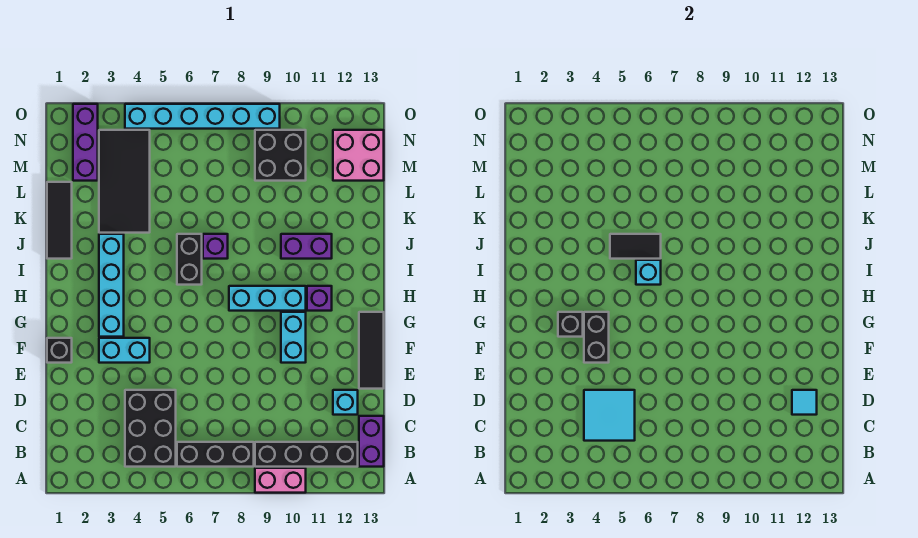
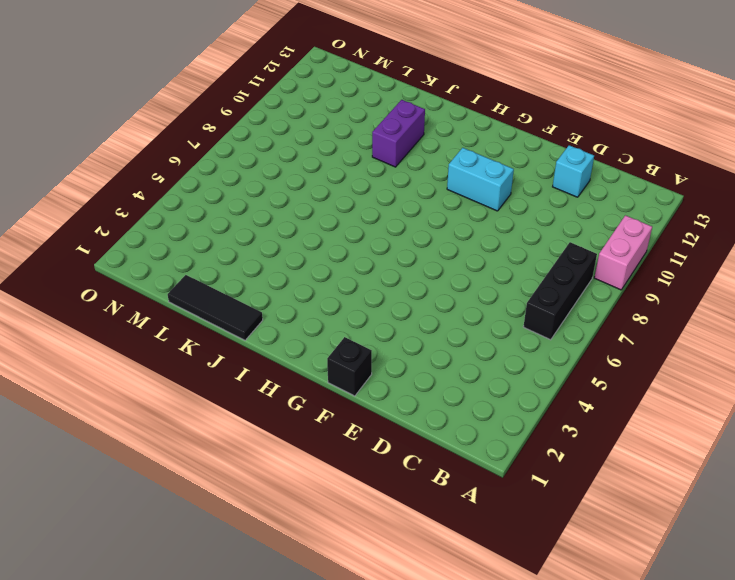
none -> black brick B4:D5 level 1
none -> black brick B9:B12 level 1
none -> purple brick B13:C13 level 1

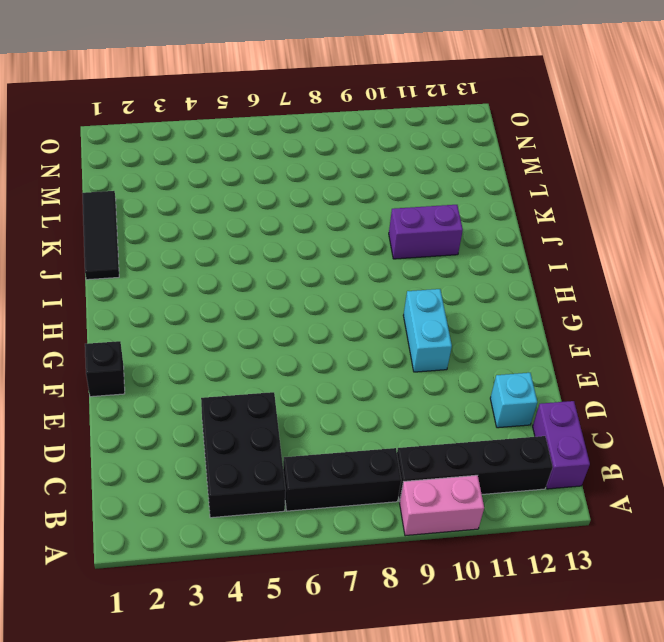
none -> black tile E13:G13 level 1
none -> cyan brick F3:F4 level 1
none -> cyan brick G3:J3 level 1

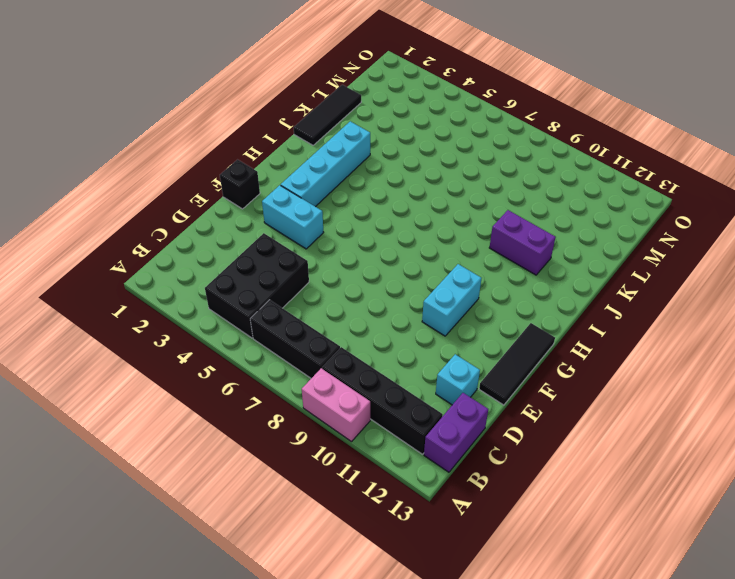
none -> cyan brick H8:H10 level 1
none -> purple brick H11 level 1
none -> black brick I6:J6 level 1

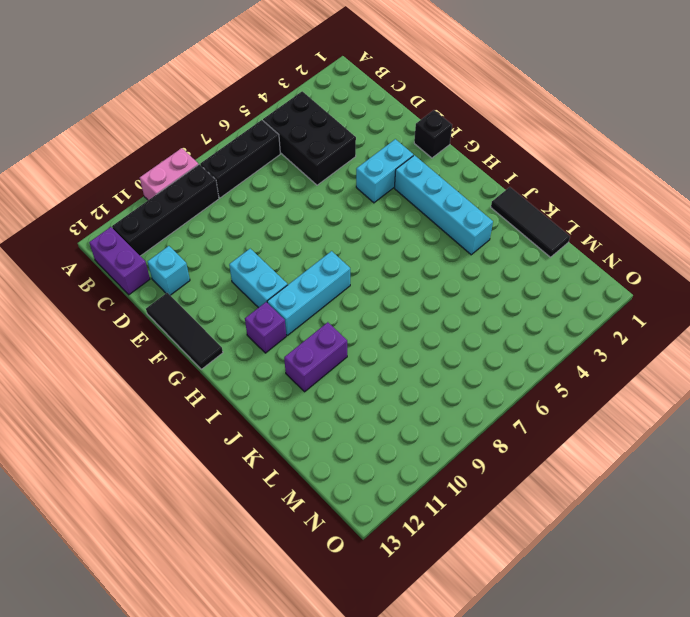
none -> black brick I6:J6 level 1
none -> purple brick J7 level 1
none -> black tile K3:N4 level 1

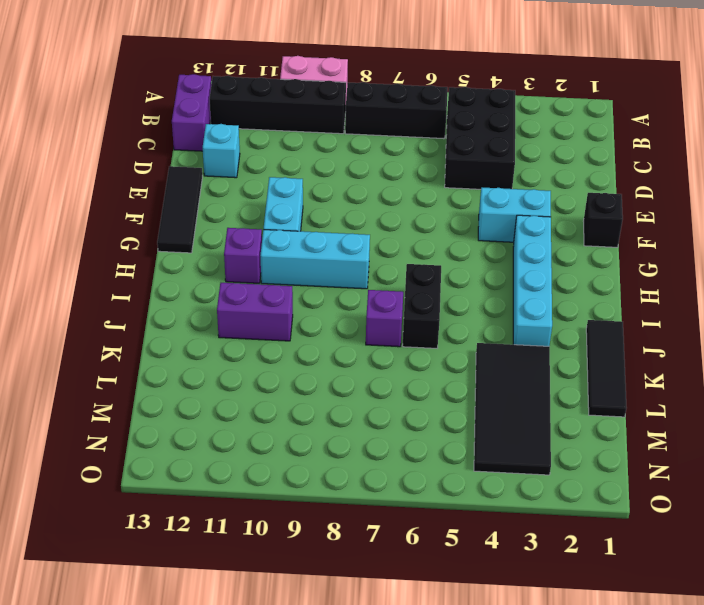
none -> purple brick M2:O2 level 1
none -> black brick M9:N10 level 1
none -> pink brick M12:N13 level 1

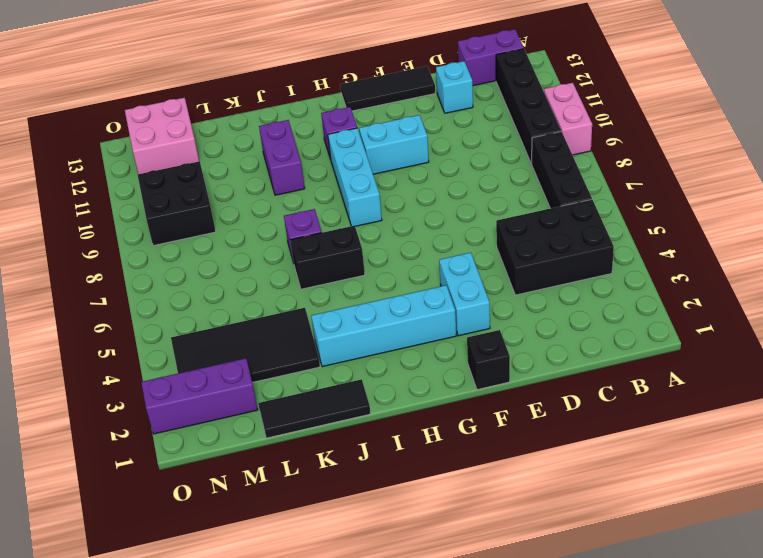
none -> cyan brick O4:O9 level 1
none -> cyan tile C4:D5 level 2
none -> cyan tile D12 level 2

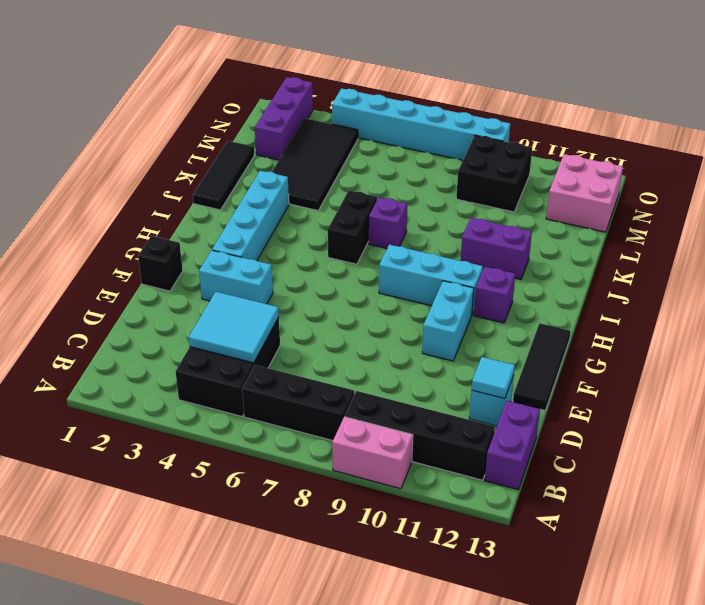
none -> black brick F4:G4 level 2
none -> black brick G3 level 2
none -> cyan brick I6 level 2

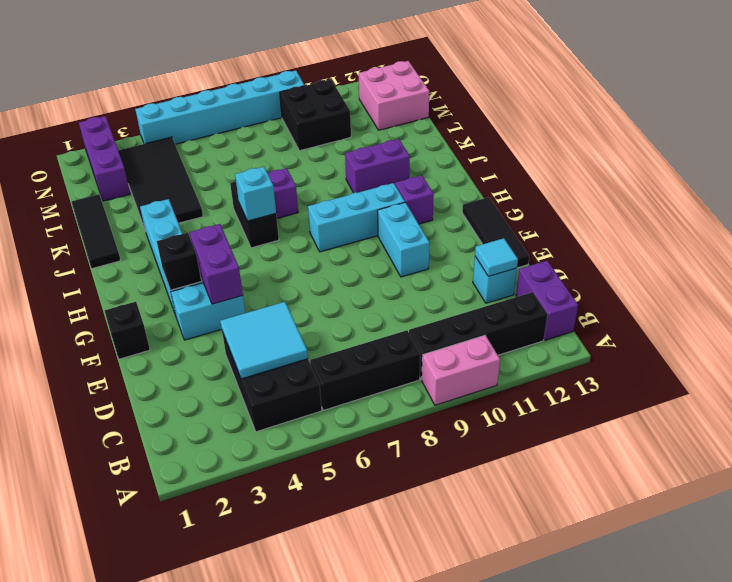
purple brick F4:G4 level 2 -> black brick F4:G4 level 2
none -> black tile J5:J6 level 2

